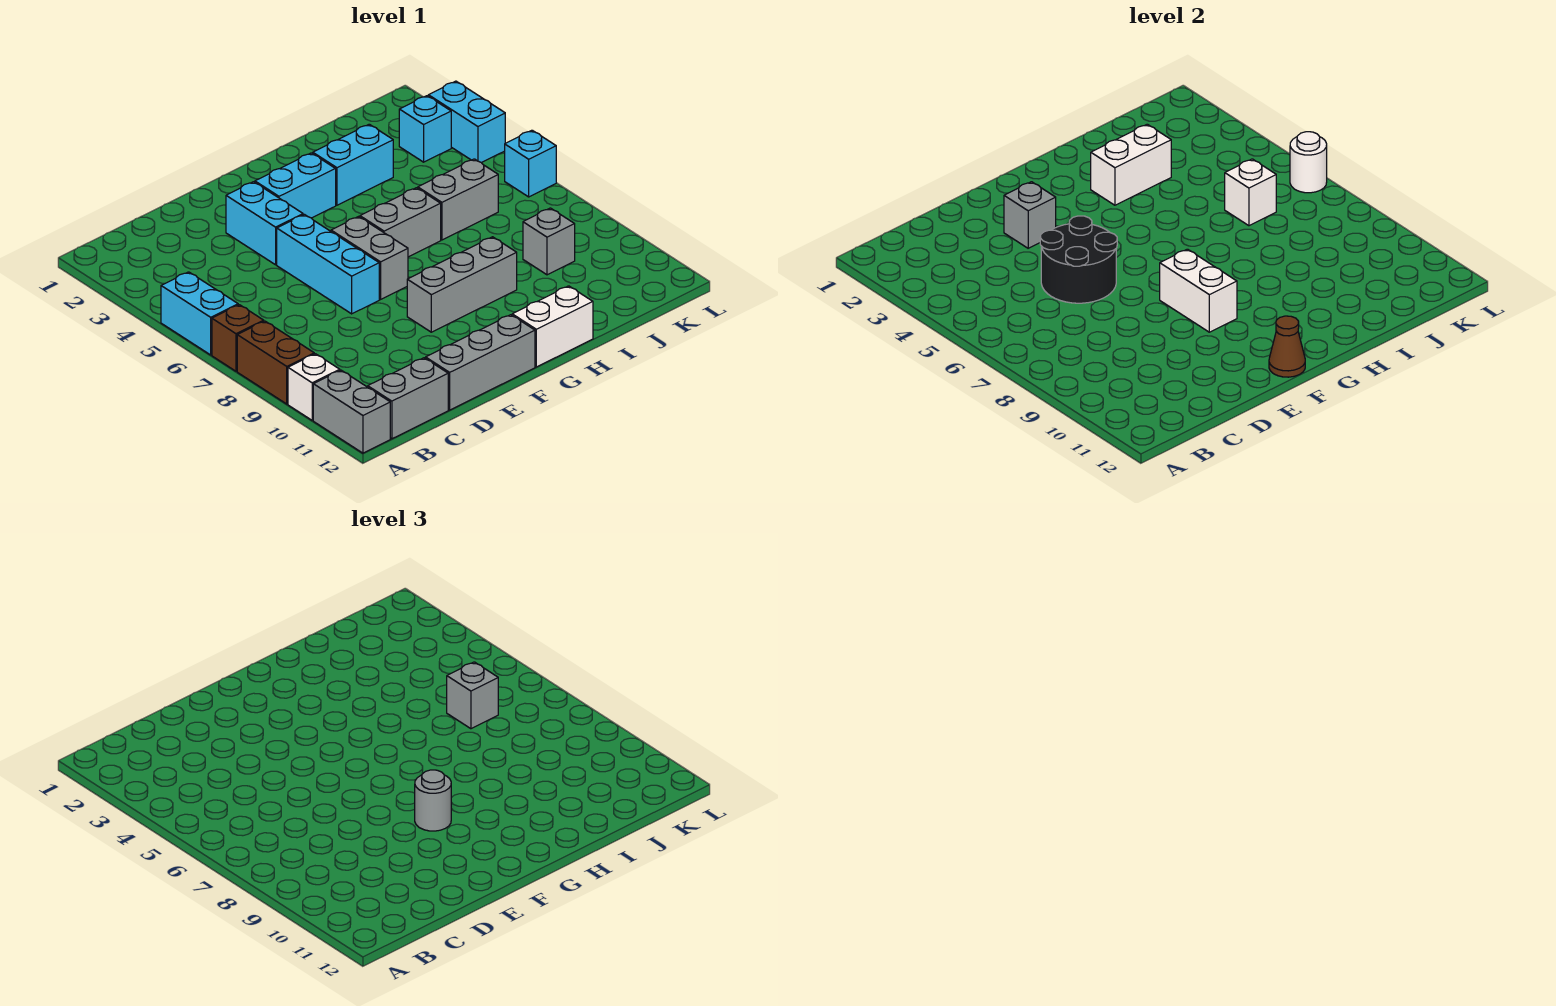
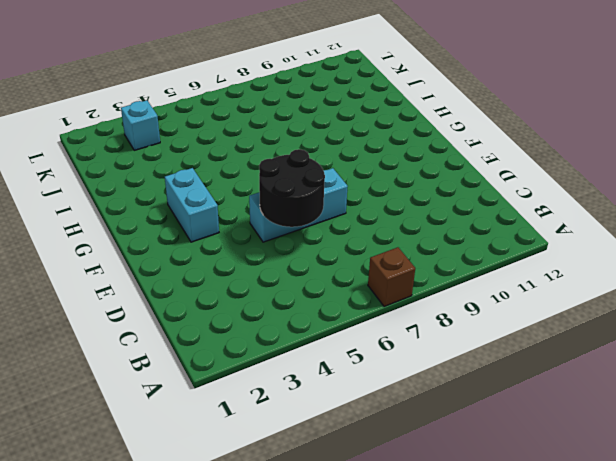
none -> cyan brick A5:A6 level 1
none -> brown brick A8:A9 level 1
none -> white brick A10 level 1

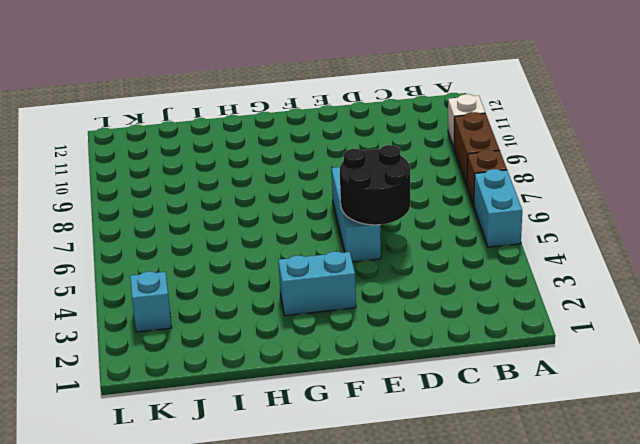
none -> grey brick A11:A12 level 1
none -> grey brick B12:C12 level 1
none -> grey brick D12:F12 level 1

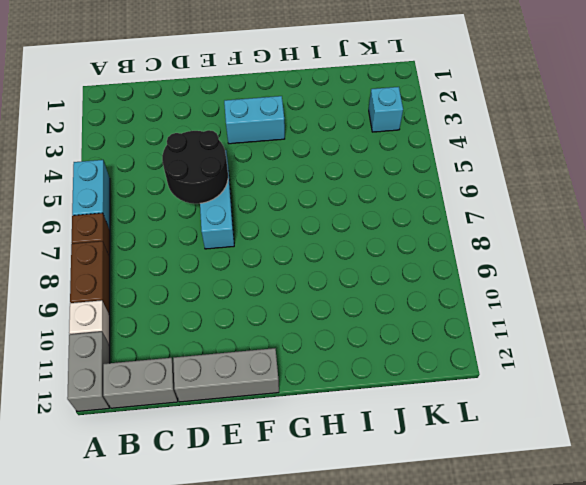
none -> cyan brick E3:E4 level 1
none -> grey brick F6:F7 level 1
none -> grey brick F9:H9 level 1

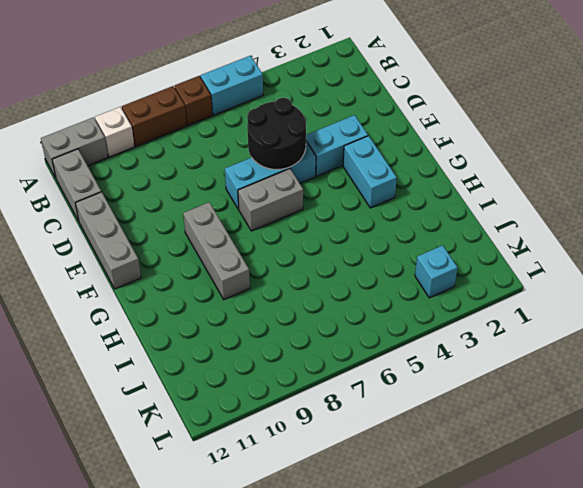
none -> grey brick G6:H6 level 1
none -> white brick G12:H12 level 1
none -> cyan brick H3:I3 level 1

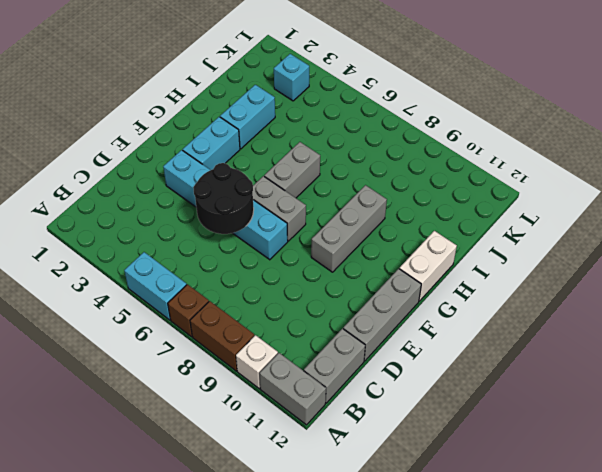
none -> grey brick I6:J6 level 1
none -> grey brick J9 level 1
none -> cyan brick L3:L4 level 1

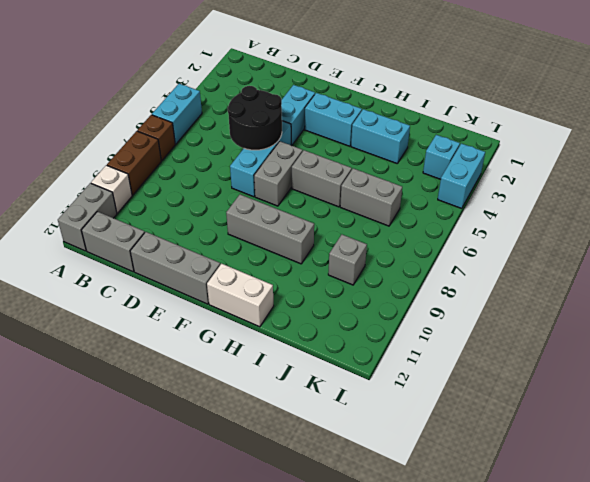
none -> cyan brick L6 level 1
none -> grey brick E3 level 2
none -> white brick F8:F9 level 2

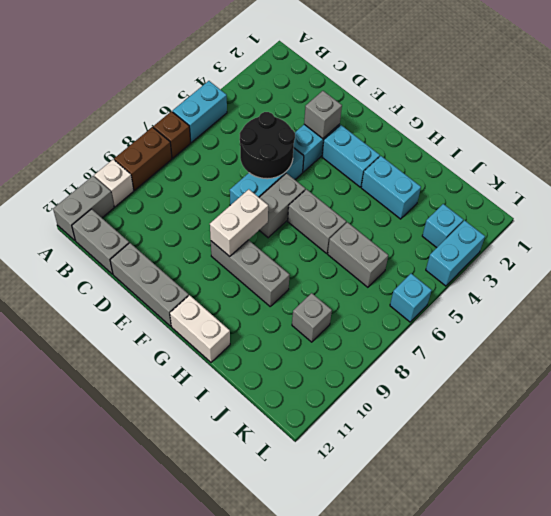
none -> brown cone F12 level 2
none -> white brick H3:I3 level 2
none -> white brick J6 level 2

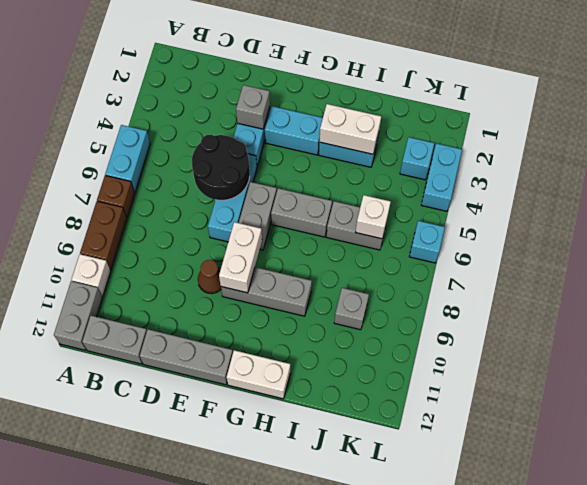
brown cone E9 level 1 -> brown cone F12 level 2
none -> white round brick L6 level 2
none -> grey round brick F9 level 3
none -> grey brick J6 level 3

